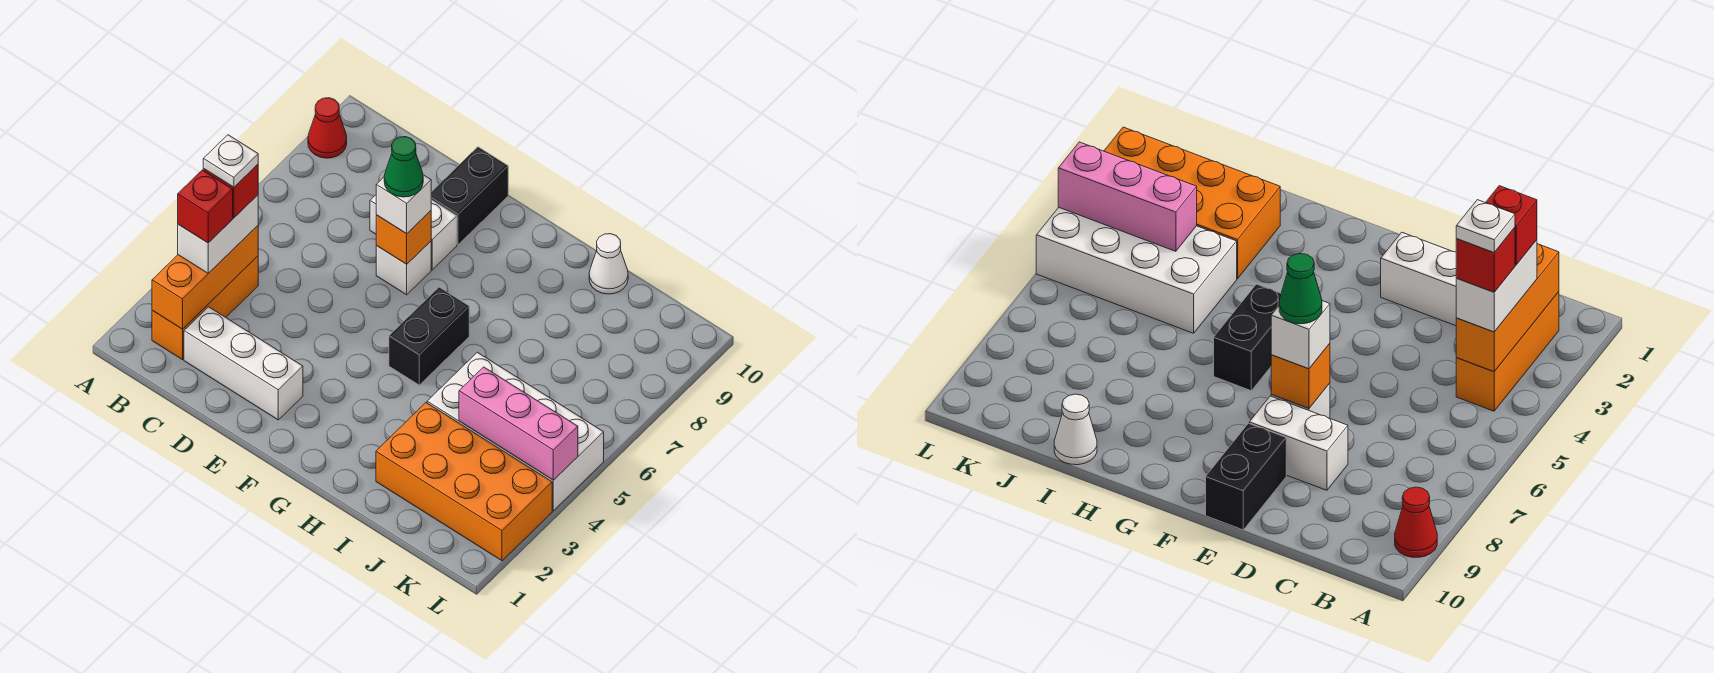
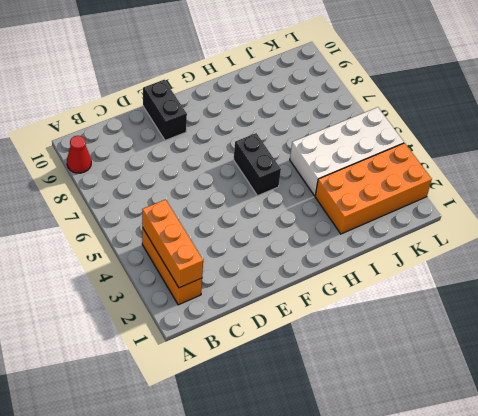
none -> white brick C2:E2 level 1
none -> white brick D8:E8 level 1
none -> white brick E7 level 1

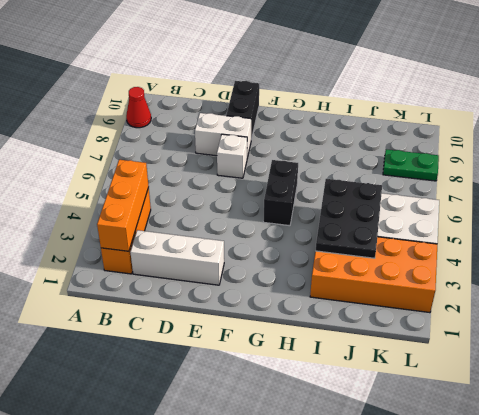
black plate I3:J5 level 2 -> pink brick J4:L4 level 2
green plate K8:L8 level 1 -> none
none -> white cone I10 level 1
none -> orange brick E7 level 2
none -> white brick B3:B4 level 3

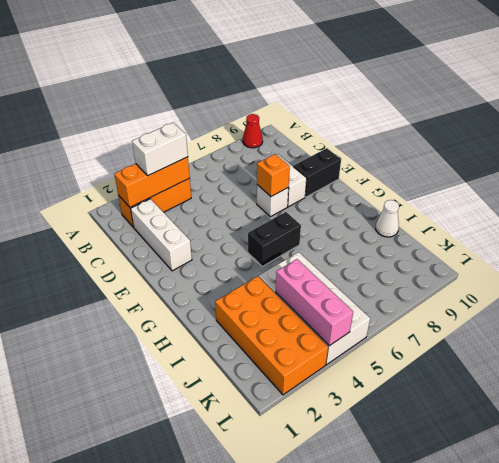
none -> white brick E7 level 3
none -> red brick B3 level 4
none -> red brick B4 level 4

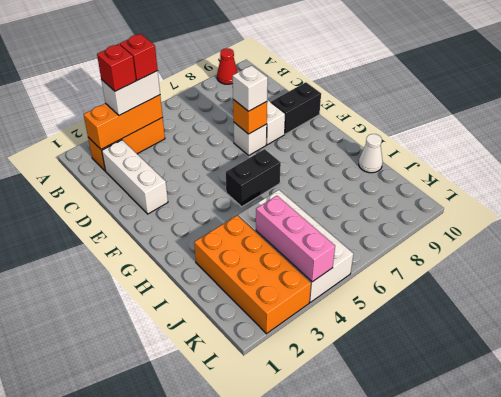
none -> green cone E7 level 4
none -> white plate B4 level 5

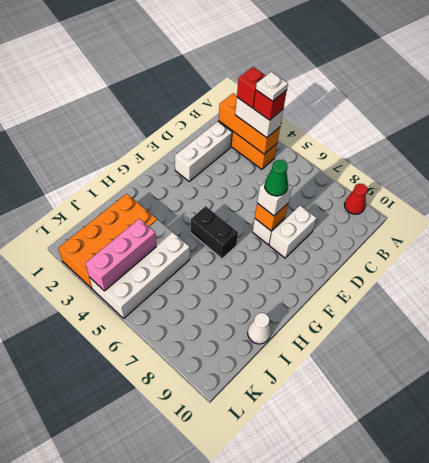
none -> black brick E9:E10 level 1

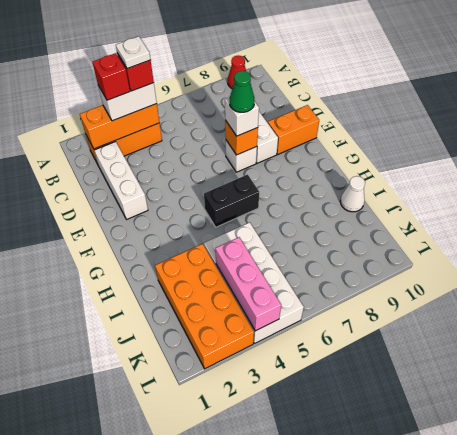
orange brick E9:E10 level 1 -> black brick E9:E10 level 1

